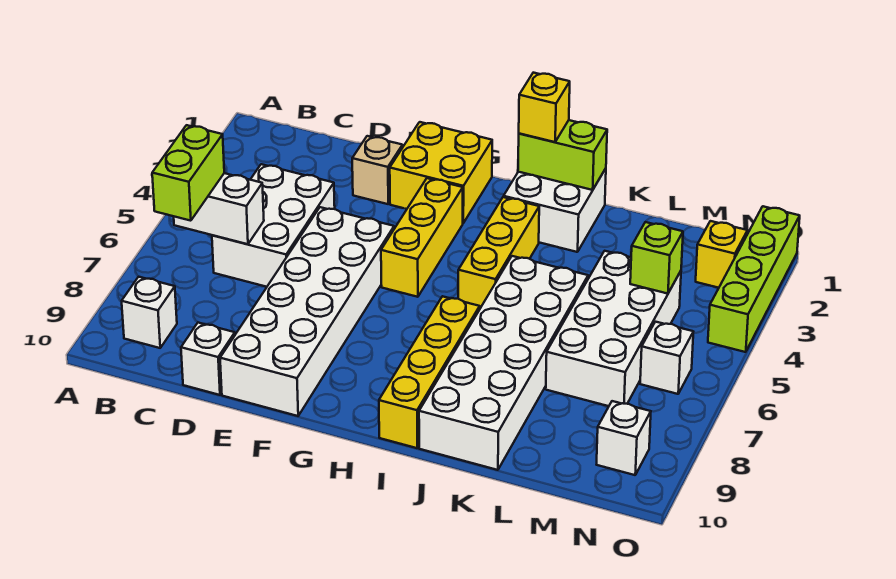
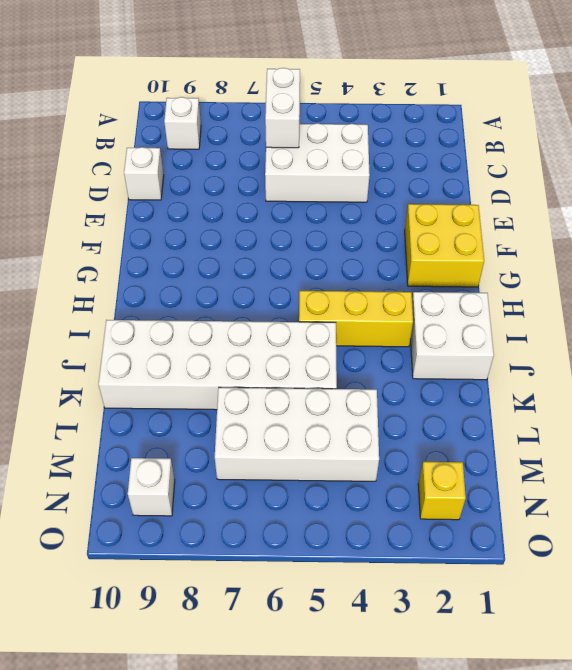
none -> tan brick E2 level 1
none -> white brick E5:F10 level 1
none -> yellow brick G3:G5 level 1

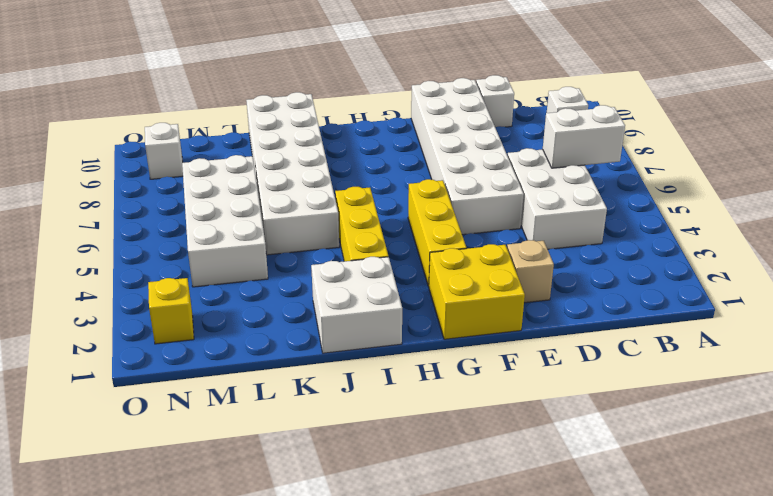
none -> yellow brick I7:I10 level 1
none -> white brick N6 level 1
none -> lime brick O1:O4 level 1

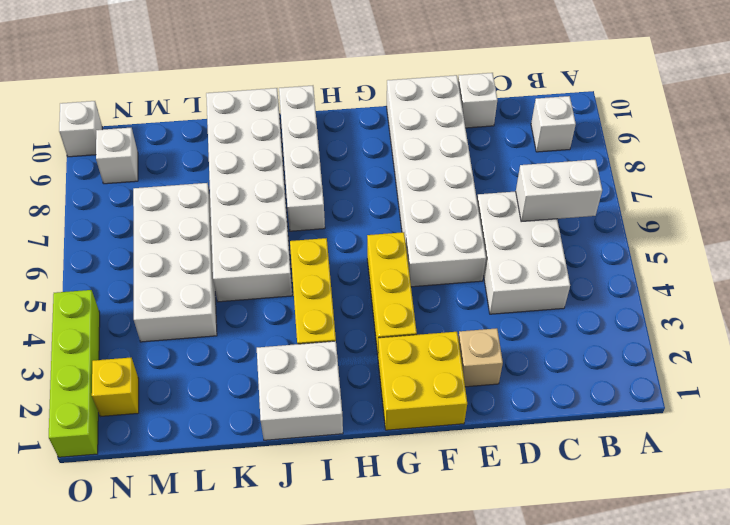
white brick I7:I10 level 1 -> yellow brick I7:I10 level 1
white brick O10 level 1 -> white brick N6 level 1
none -> lime brick I1:J1 level 2
none -> lime brick M4 level 2
none -> lime brick B6:B7 level 3

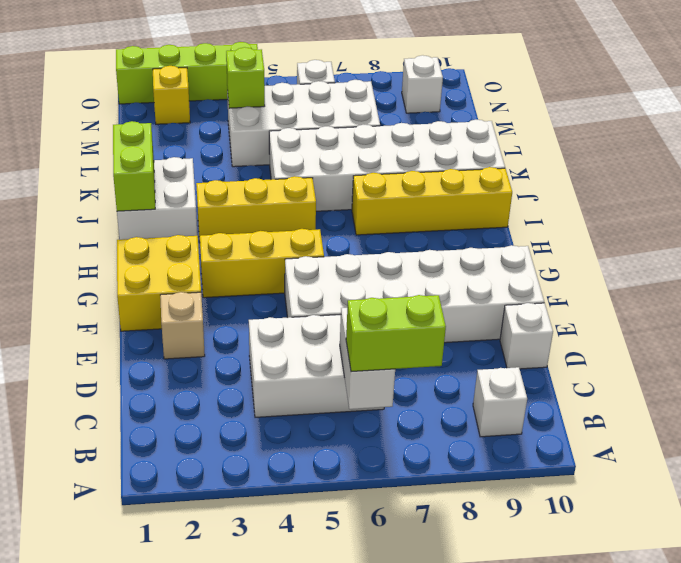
none -> yellow brick I1 level 3

